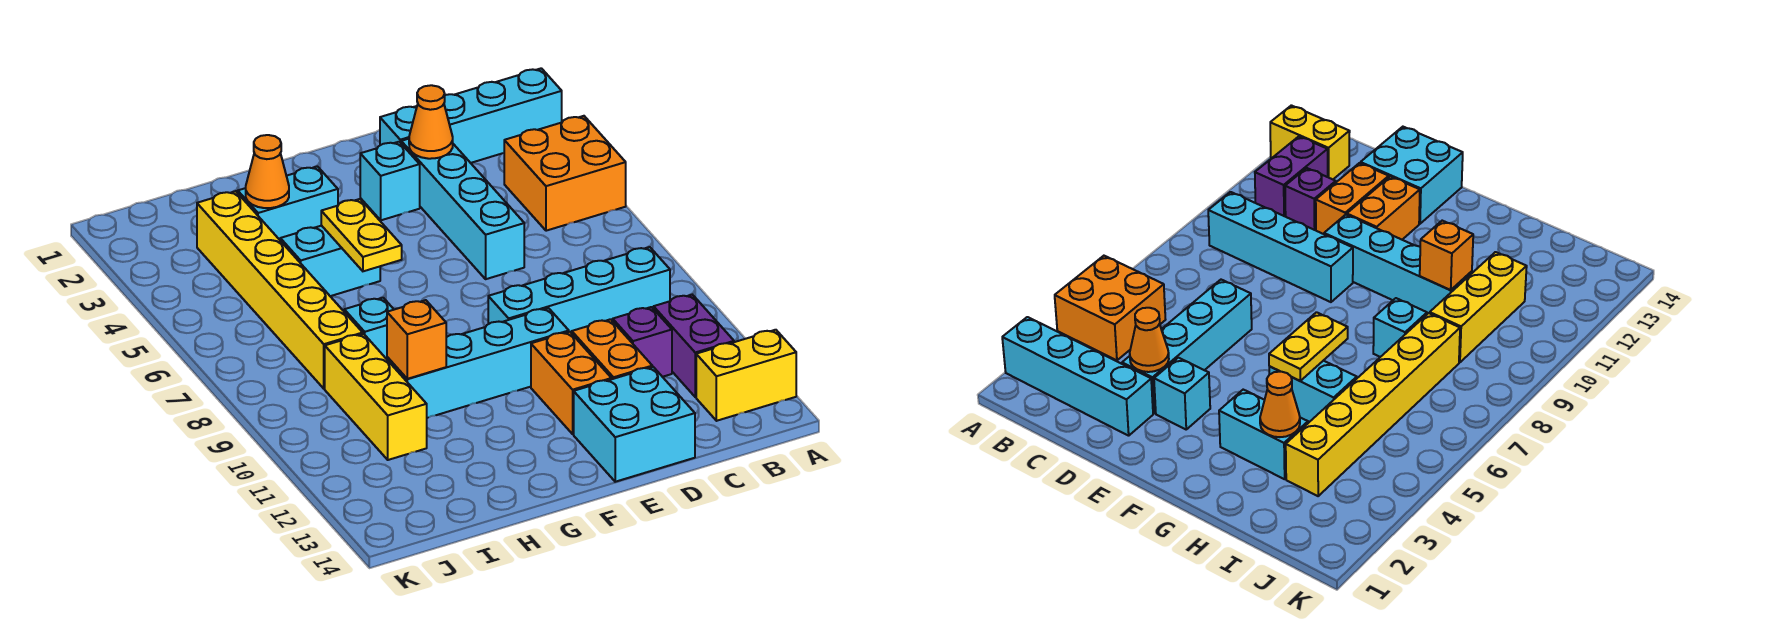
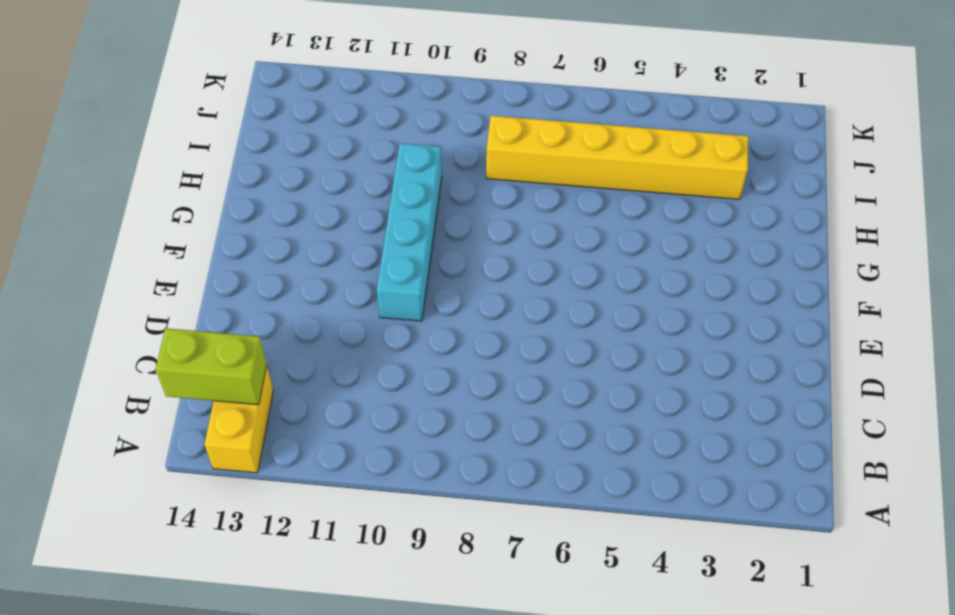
lime brick B13:B14 level 2 -> none
none -> cyan brick A2:D2 level 1
none -> orange brick A4:B5 level 1
none -> cyan brick B9:E9 level 1

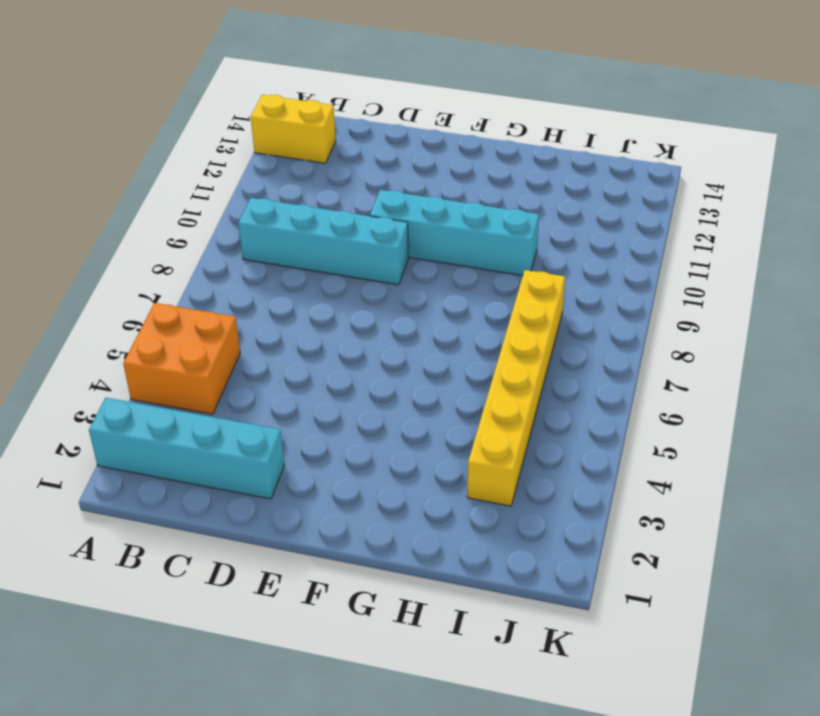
none -> purple brick B11:B12 level 1
none -> purple brick C11 level 1
none -> cyan brick D3:D6 level 1

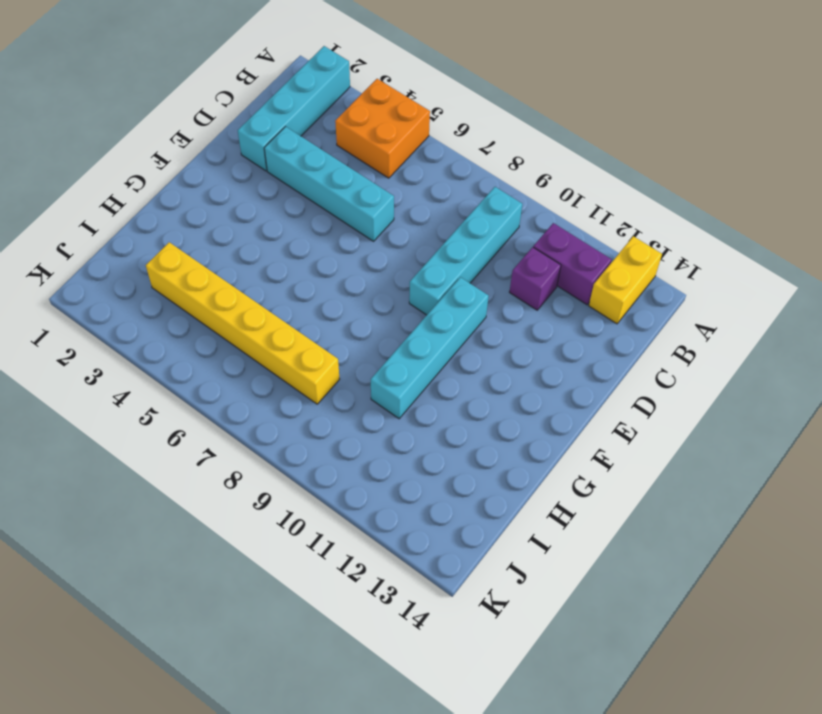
none -> orange brick D11:D12 level 1
none -> cyan brick D13:E14 level 1
none -> cyan brick E3 level 1

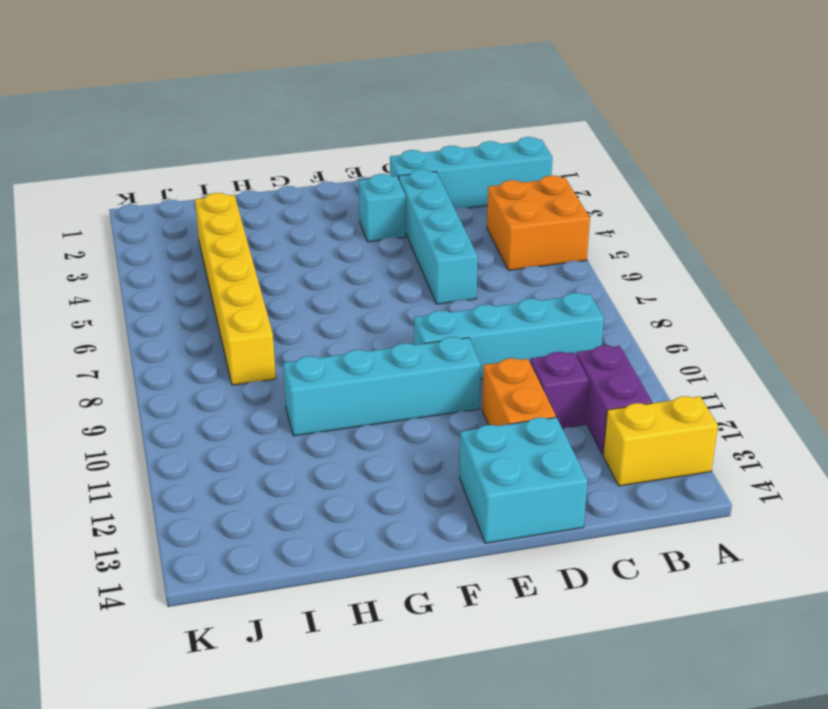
none -> orange brick E11:E12 level 1
none -> cyan brick G3:H3 level 1
none -> cyan brick G5:H5 level 1

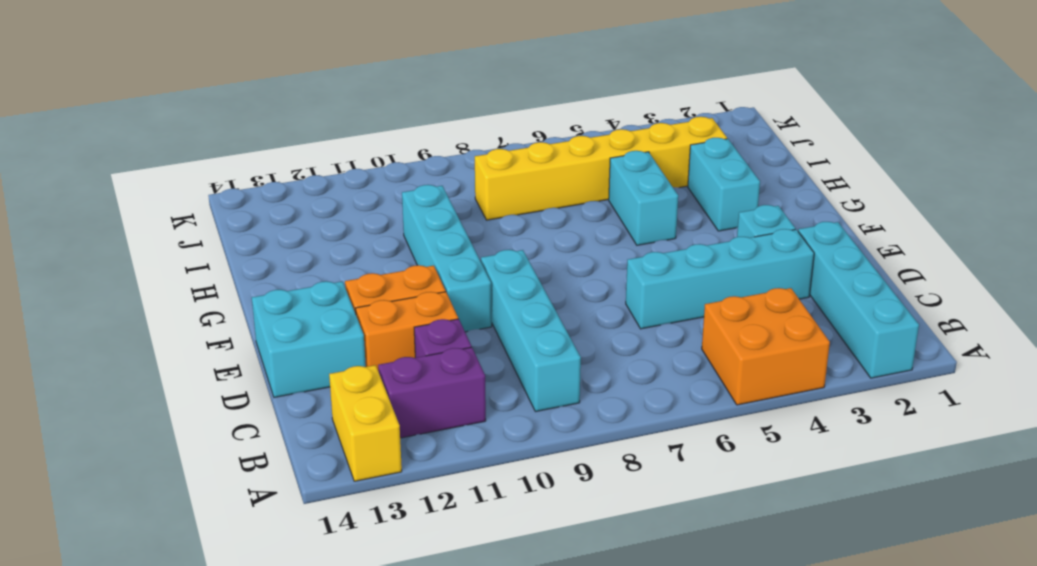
none -> cyan brick H8 level 1
none -> yellow brick I9:I11 level 1
none -> orange cone D3 level 2

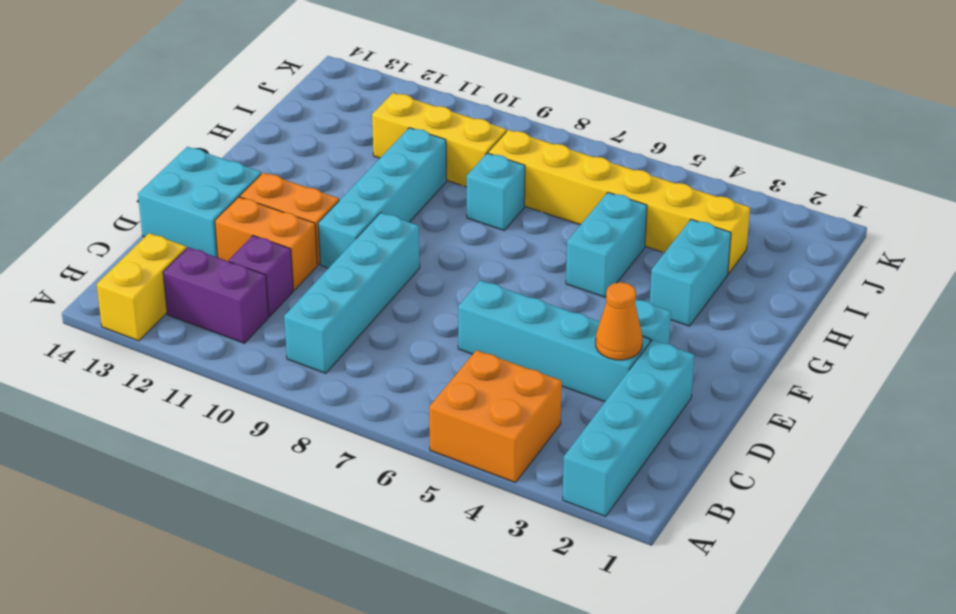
none -> yellow plate G5:G6 level 2
none -> orange cone H3 level 2
none -> orange brick H10 level 2

